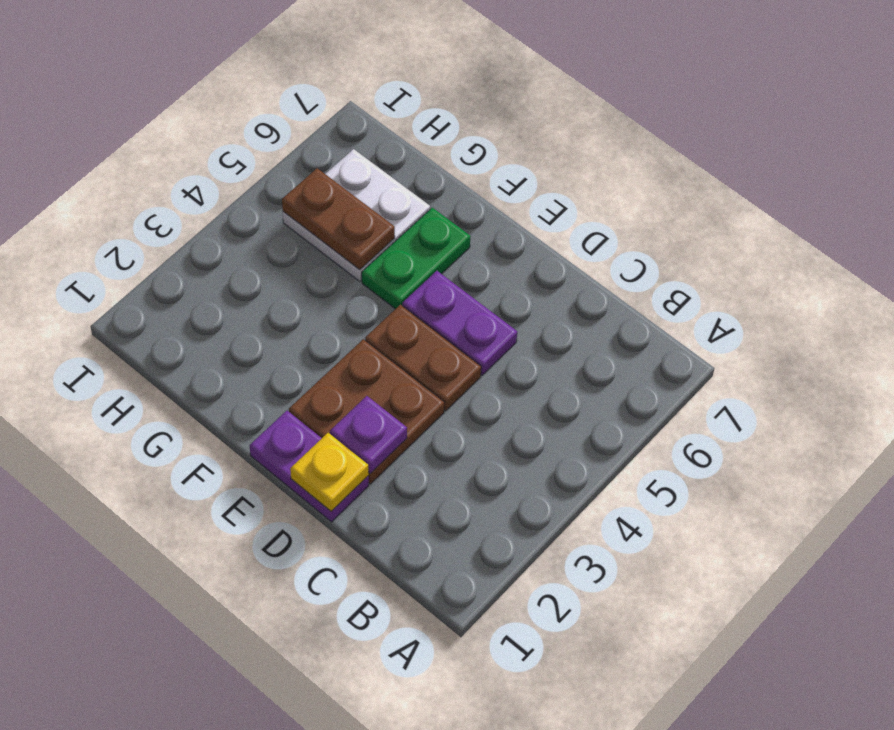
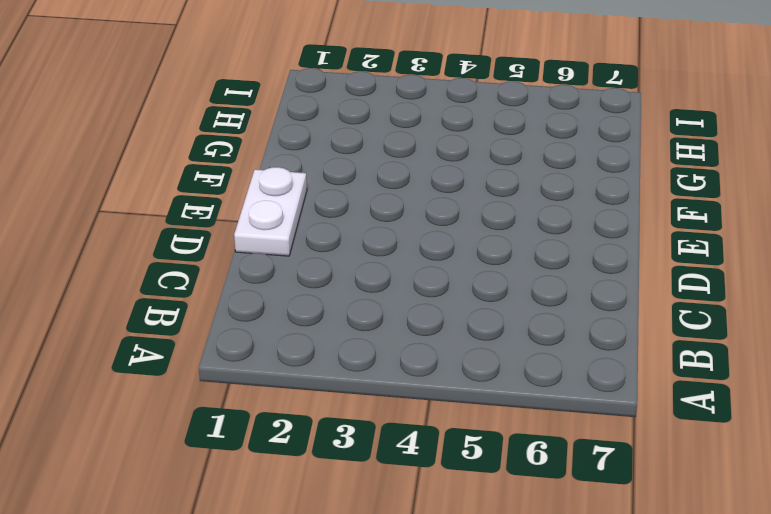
white plate D1:E1 level 1 -> purple plate D1:E1 level 1
none -> brown plate D2:E3 level 1
none -> brown plate D4:E4 level 1

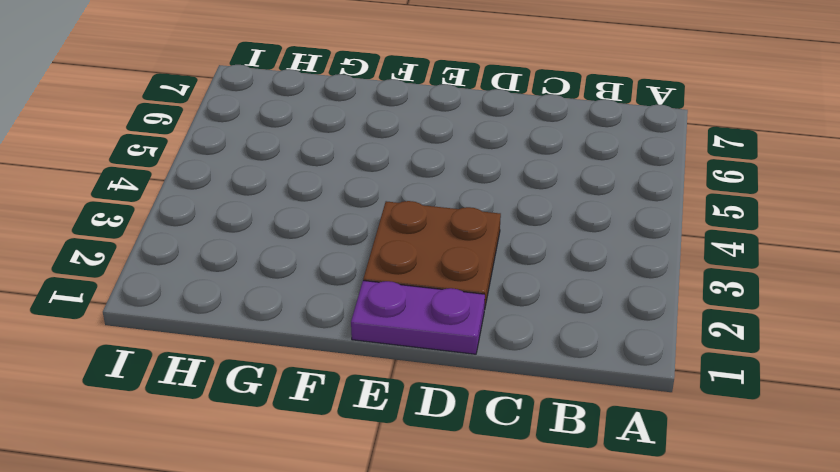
none -> brown plate D4:E4 level 1
none -> purple plate D5:E5 level 1

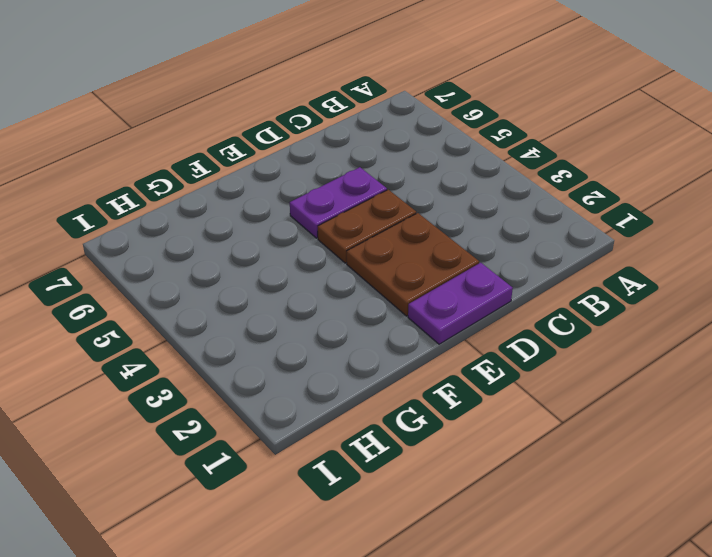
none -> green plate F5:F6 level 1
none -> white plate G5:H6 level 1

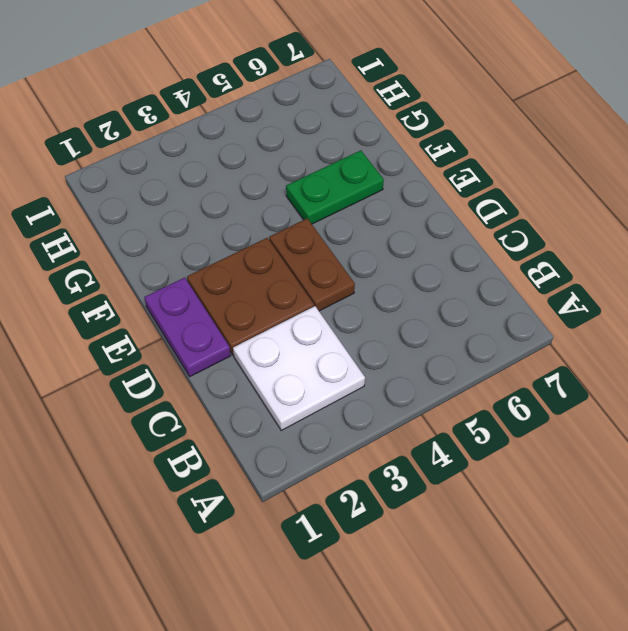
white plate B2:C3 level 1 -> white plate G5:H6 level 1
none -> purple plate D5:E5 level 1
none -> yellow plate D1 level 2

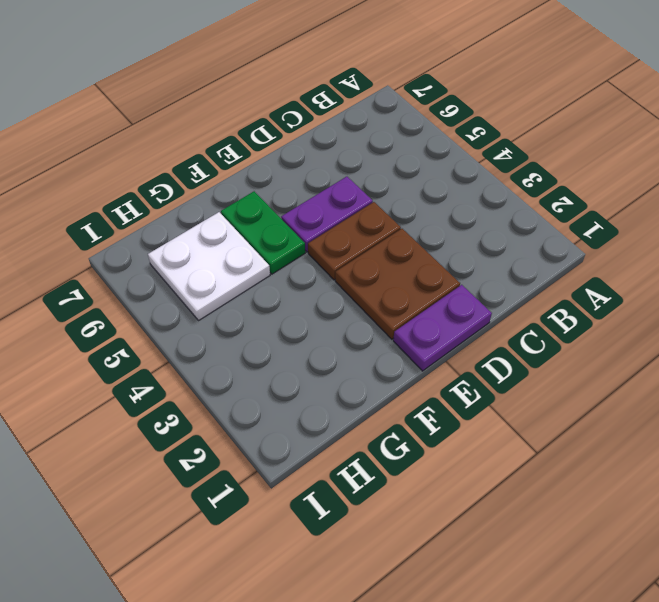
none -> yellow plate D1 level 2
none -> purple plate D2 level 2

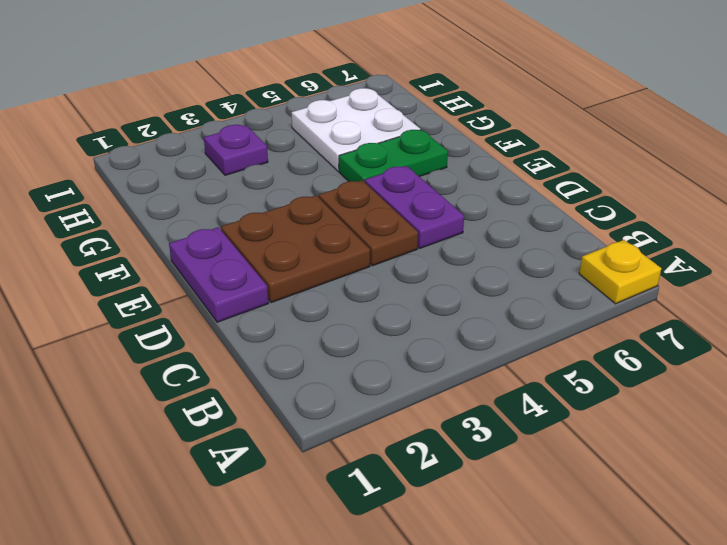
yellow plate A7 level 1 -> yellow plate D1 level 2
purple plate H3 level 1 -> purple plate D2 level 2
none -> brown plate G5:H5 level 2

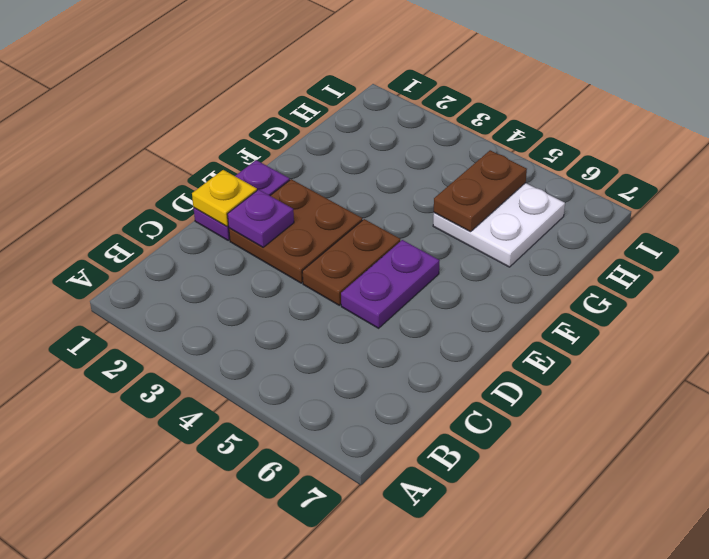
none -> green plate F5:F6 level 1

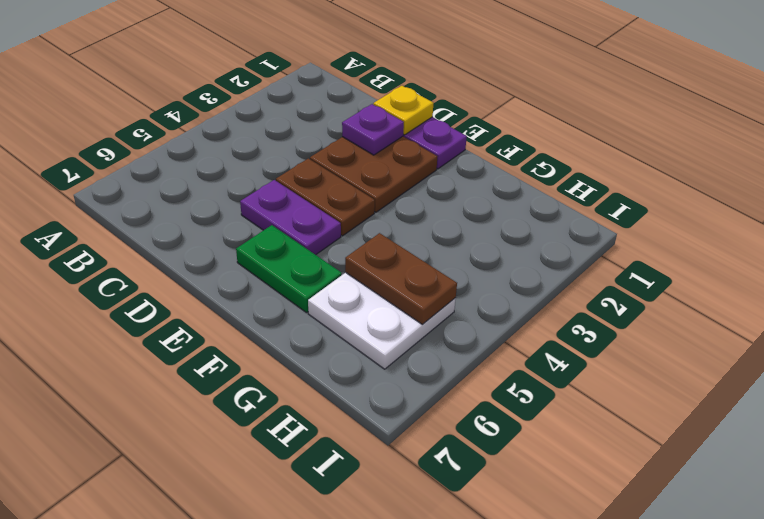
green plate E6:F6 level 1 -> green plate F5:F6 level 1

